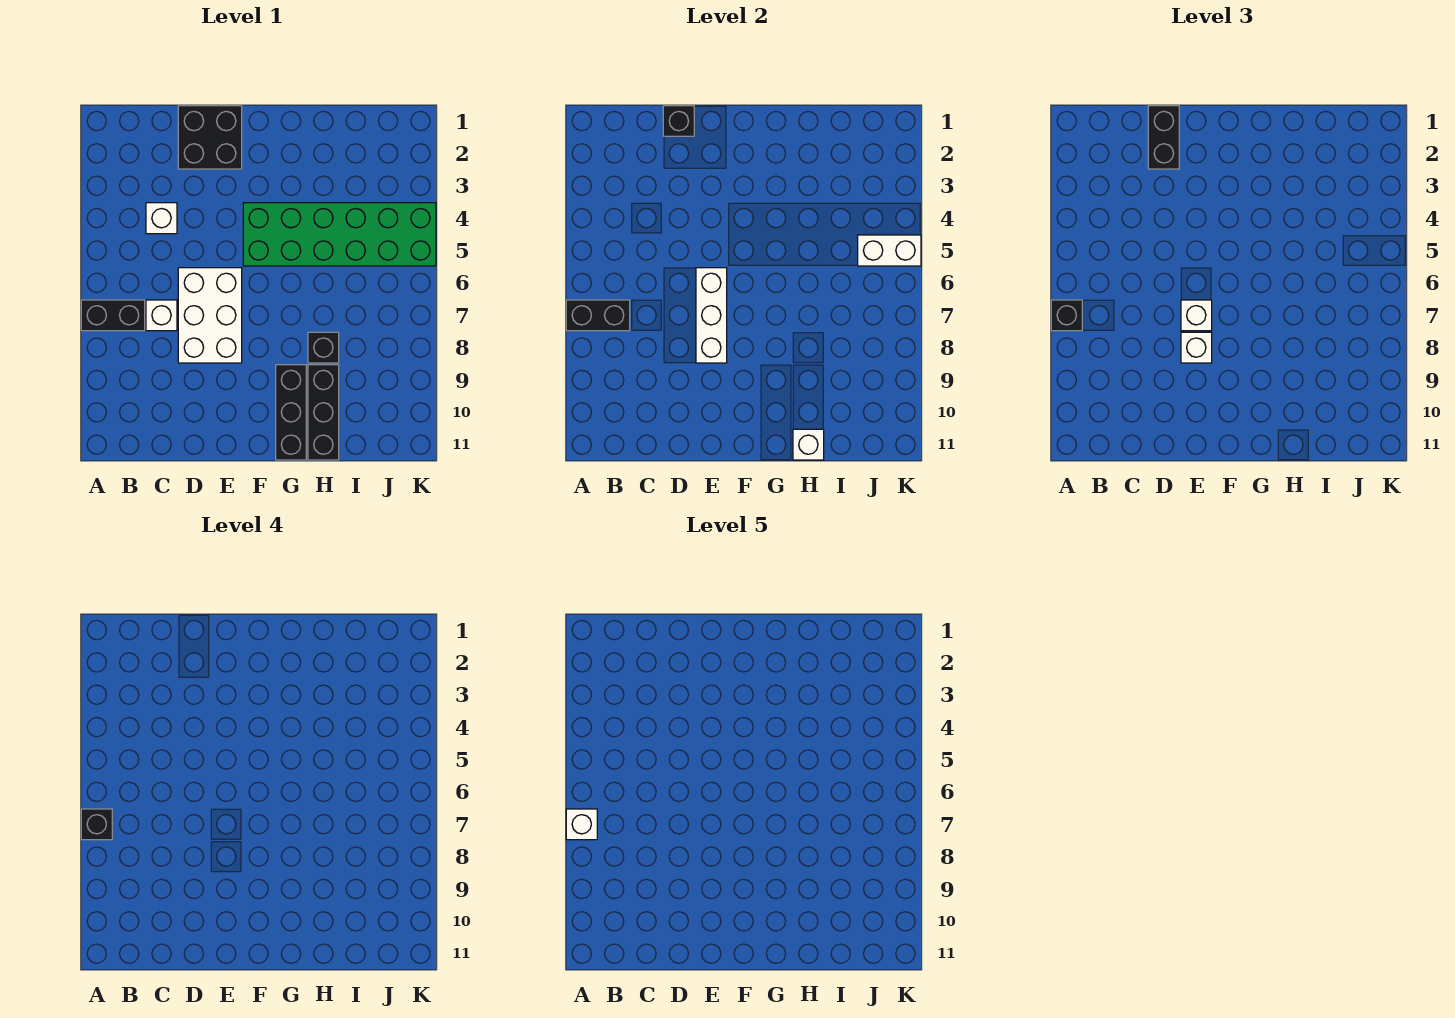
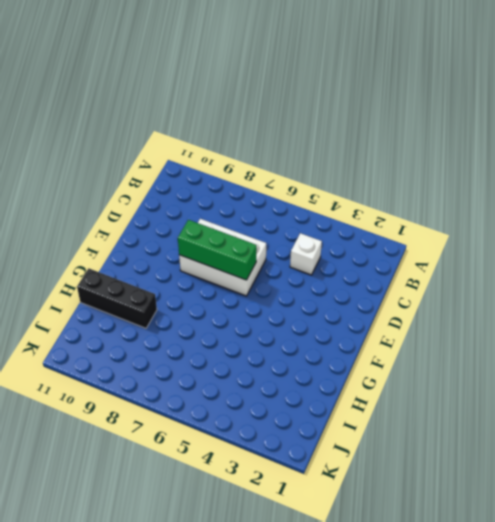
green brick E6:E8 level 2 -> white brick E6:E8 level 2
none -> black brick A7:B7 level 1
none -> white brick C7 level 1
none -> black brick D1:E2 level 1

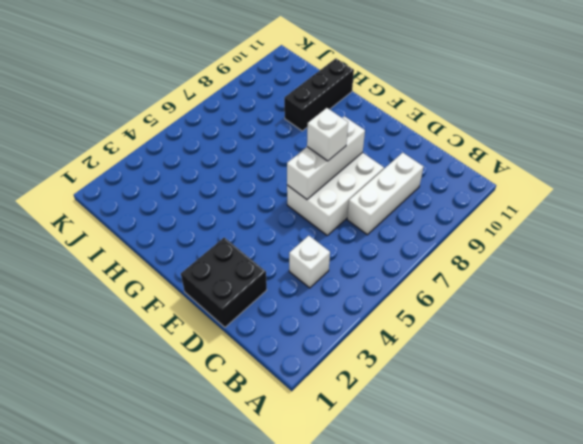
white brick C7:C9 level 1 -> white brick C7 level 1
none -> black brick A7:B7 level 1
none -> green brick F4:K5 level 1
none -> black brick G9:G11 level 1

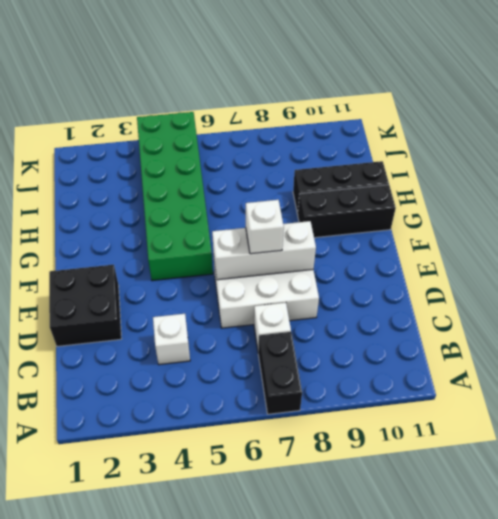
none -> black brick H8 level 1
none -> black brick A7:B7 level 2
none -> black brick D1 level 2

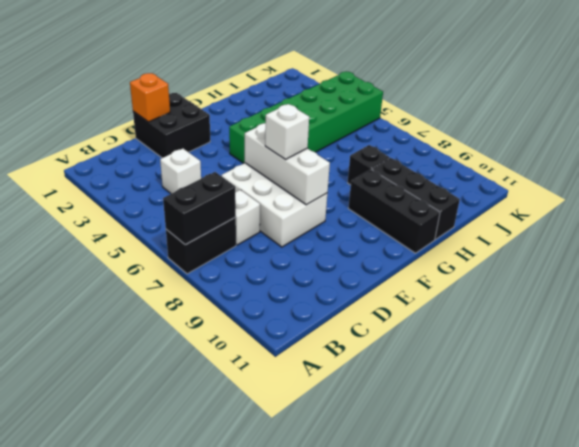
orange brick D1 level 2 -> black brick D1 level 2
none -> white brick H11 level 2
none -> white brick J5:K5 level 2
none -> black brick A7 level 3

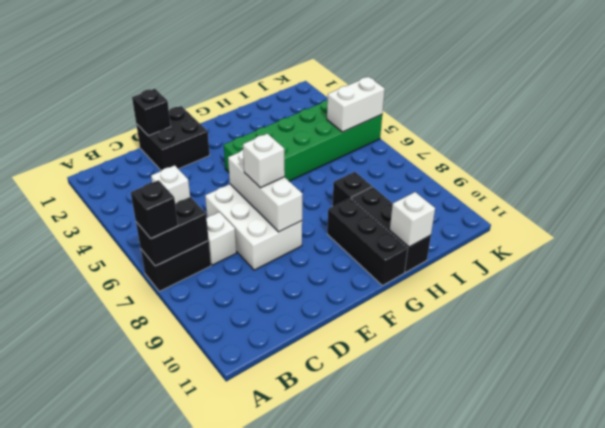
none -> black brick D1:D2 level 3
none -> white brick E8 level 3
none -> black brick A7 level 4

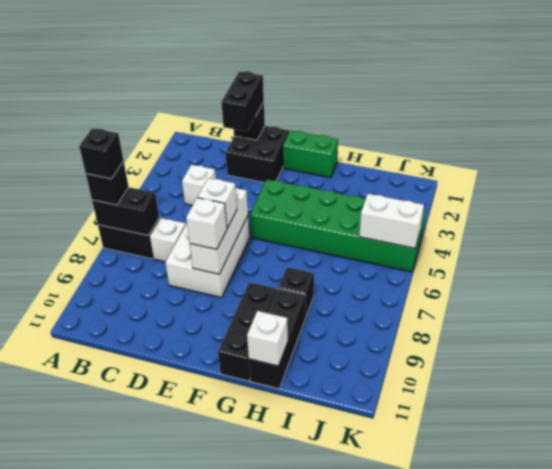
green brick F1:G1 level 1 -> none
none -> white brick A7 level 5

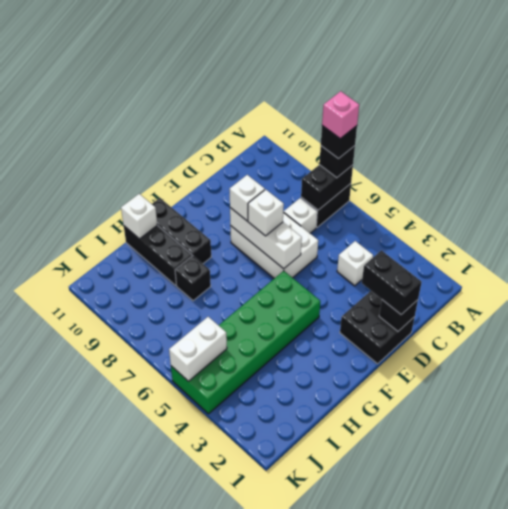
pink brick A7 level 5 -> white brick A7 level 5

